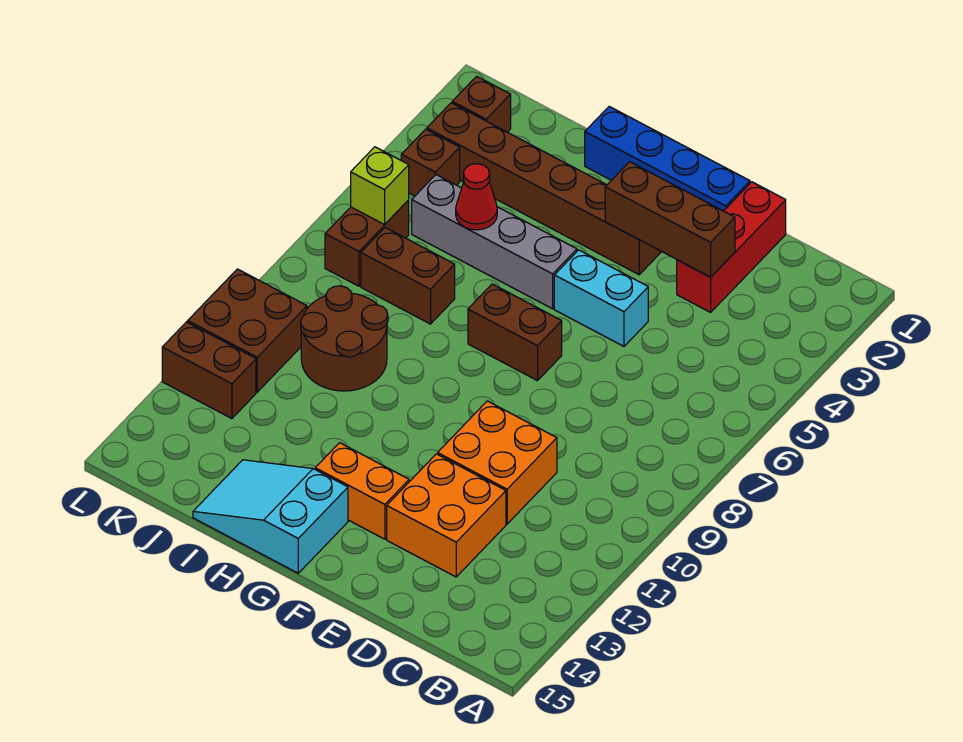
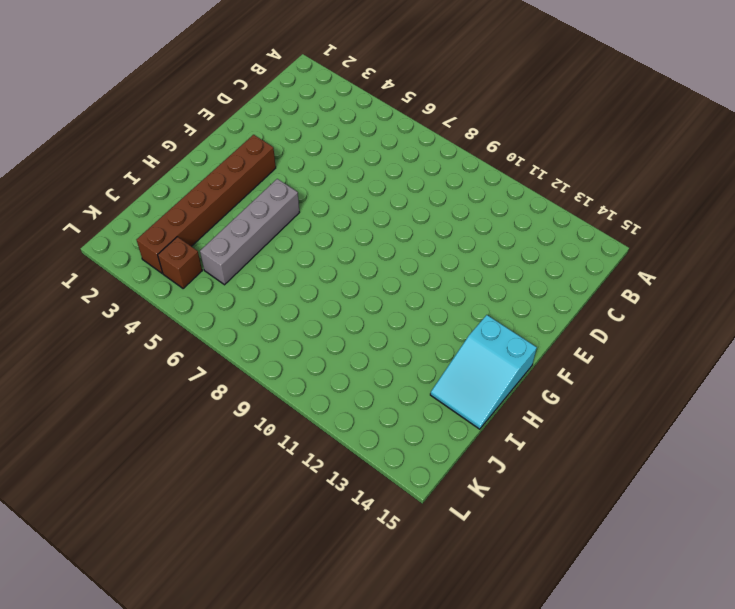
none -> red brick D1:D3 level 1
none -> orange brick D10:E11 level 1
none -> orange brick D12:E13 level 1

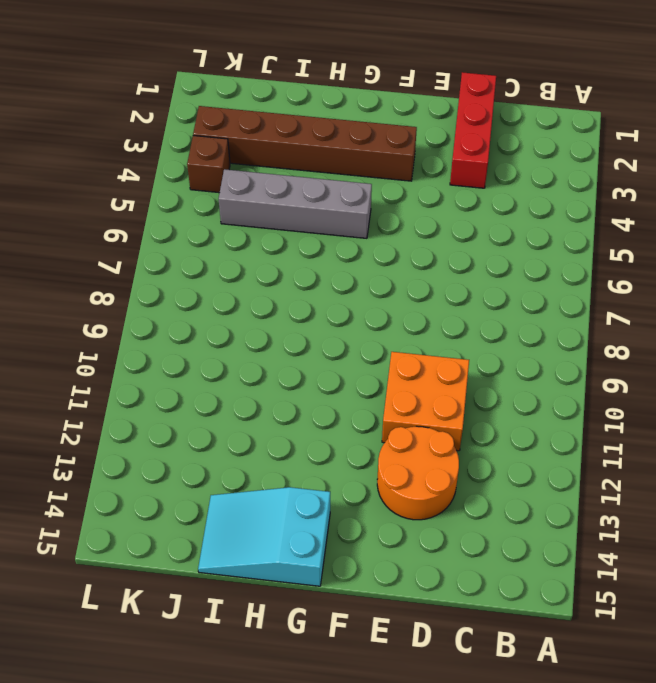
orange round brick D12:E13 level 1 -> orange brick D12:E13 level 1
none -> blue brick E1:H1 level 1
none -> cyan brick E5:F5 level 1
none -> brown brick F7:G7 level 1

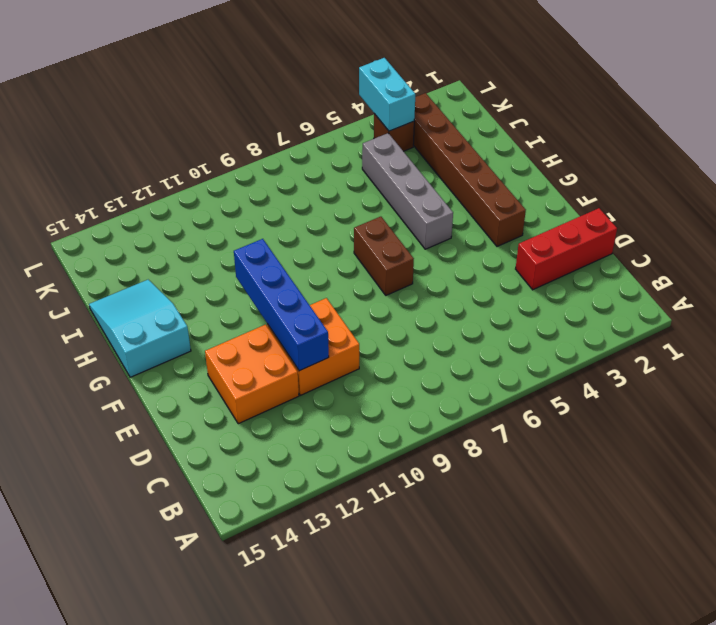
blue brick D11:G11 level 2 -> blue brick E1:H1 level 1
cyan brick K4:L4 level 2 -> cyan brick E5:F5 level 1
none -> orange brick F13:G13 level 1
none -> brown brick I7:J7 level 1
none -> brown round brick I9:J10 level 1

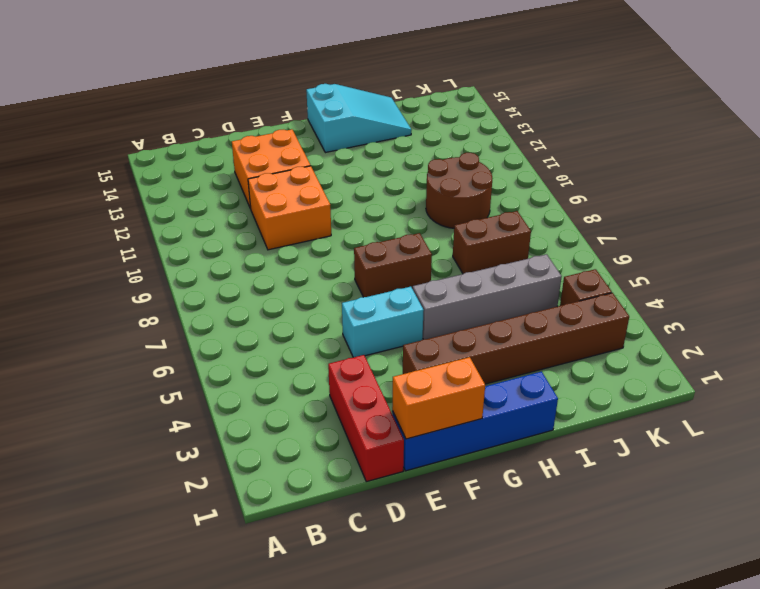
orange brick E1:F1 level 2 -> orange brick F13:G13 level 1
none -> brown brick K2 level 1
none -> brown brick K6:K7 level 1
none -> brown brick K10:L11 level 1

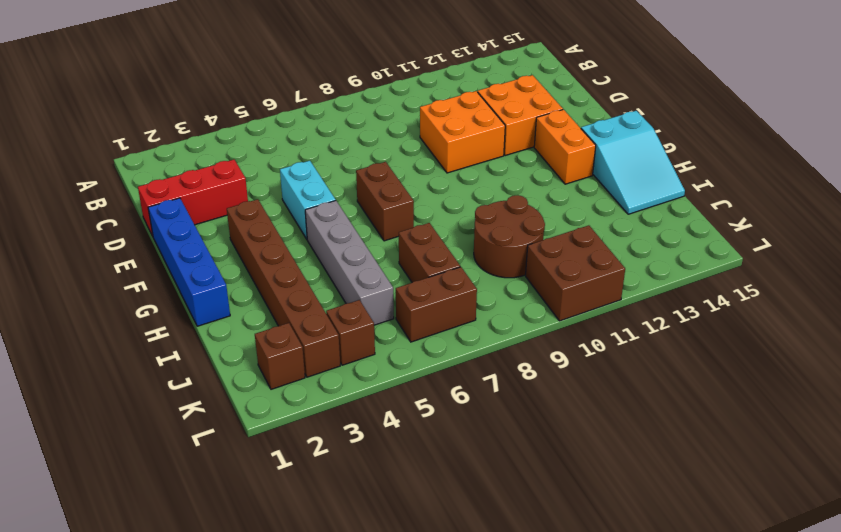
none -> brown brick K12:L12 level 1
none -> brown brick D3:F3 level 2
none -> red cone I5 level 2

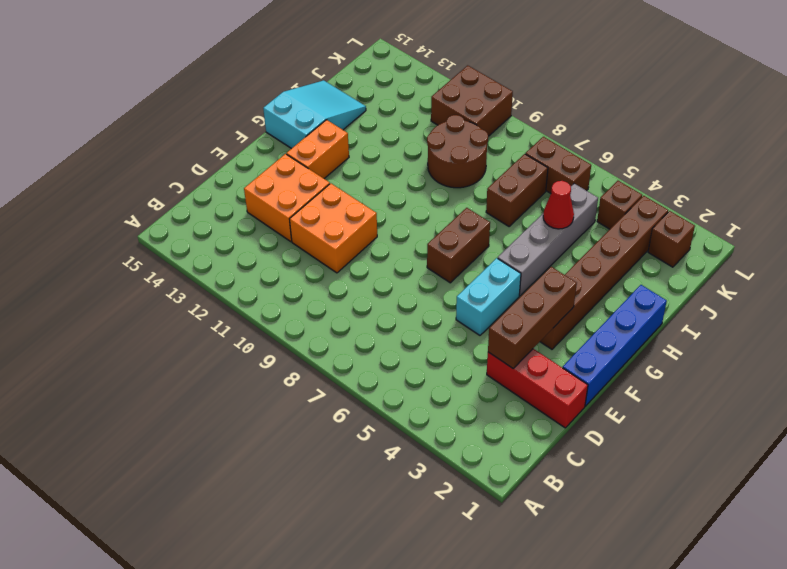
none -> brown brick K12:L12 level 1
none -> lime brick K6 level 2

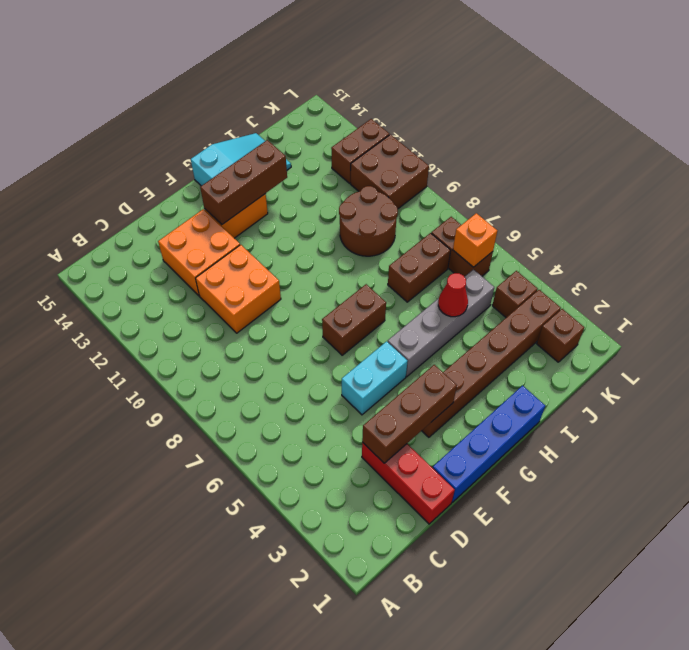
brown brick F13:H13 level 2 -> none
orange brick K6 level 2 -> lime brick K6 level 2

